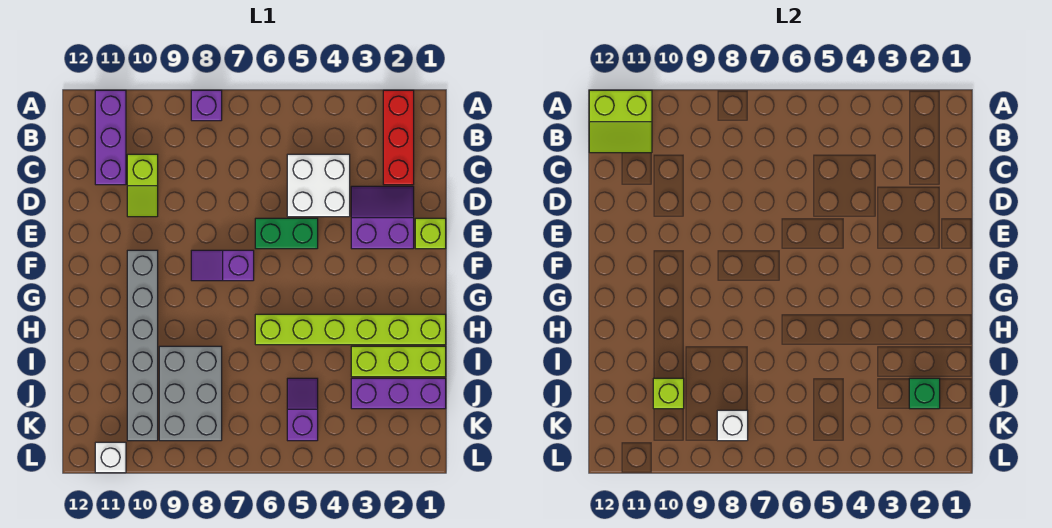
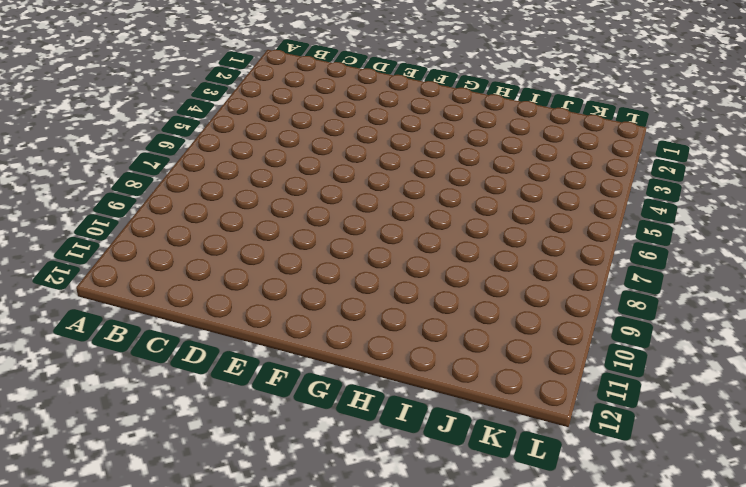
none -> red brick A2:C2 level 1
none -> purple brick A8 level 1
none -> purple brick A11:C11 level 1

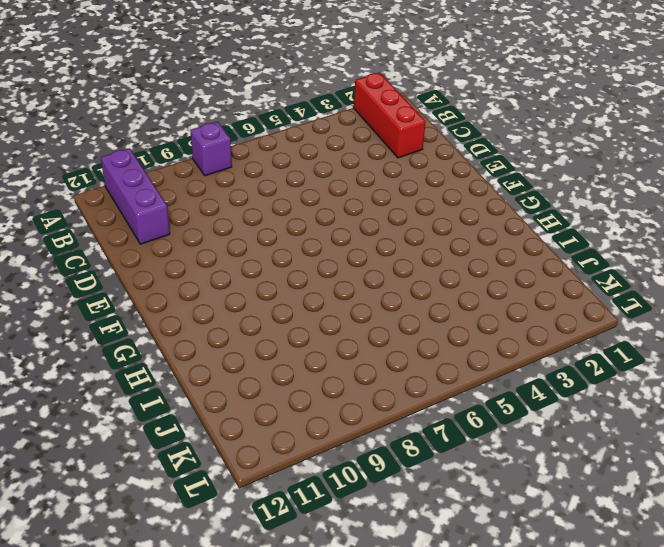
none -> white brick C4:D5 level 1
none -> lime slope C10:D10 level 1 top C
none -> purple slope D2:E3 level 1 top E

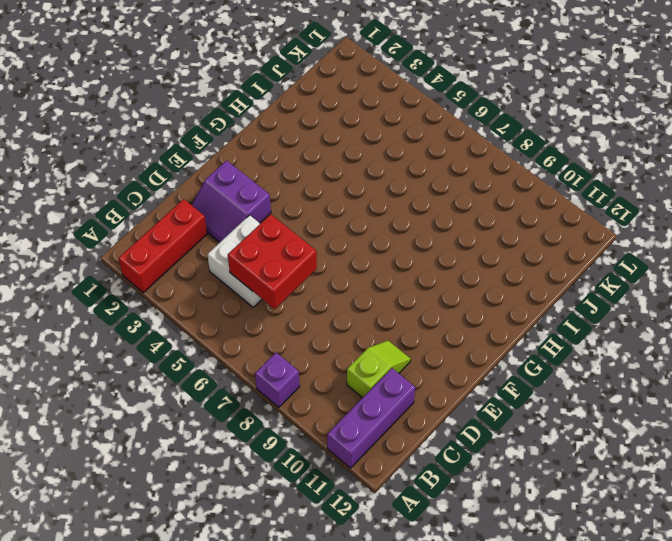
red brick C5:D6 level 2 -> none
none -> lime brick E1 level 1
none -> green brick E5:E6 level 1
none -> purple slope F7:F8 level 1 top 7

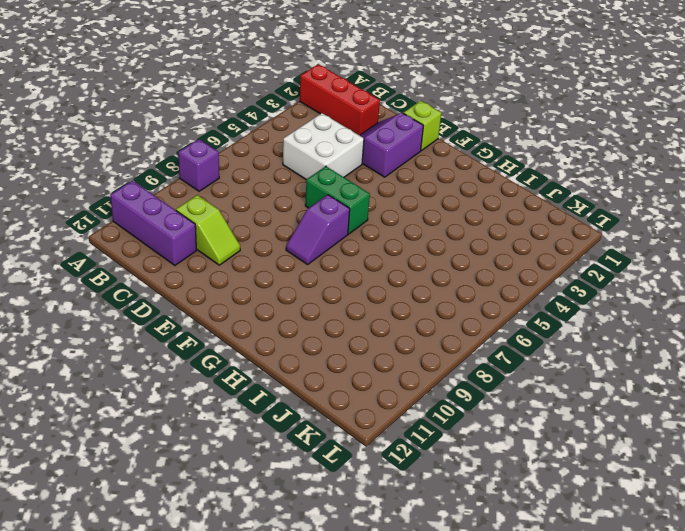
green brick E6:F6 level 1 -> green brick E5:E6 level 1
none -> grey brick F10:K10 level 1
none -> lime brick H1:H6 level 1
none -> lime brick I1:I3 level 1

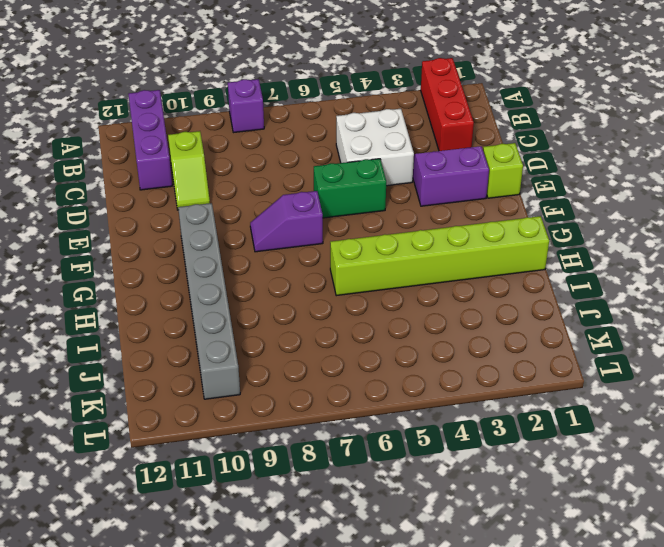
none -> lime brick I1:I3 level 1
none -> grey brick I8:K9 level 1
none -> purple brick J1:J3 level 1

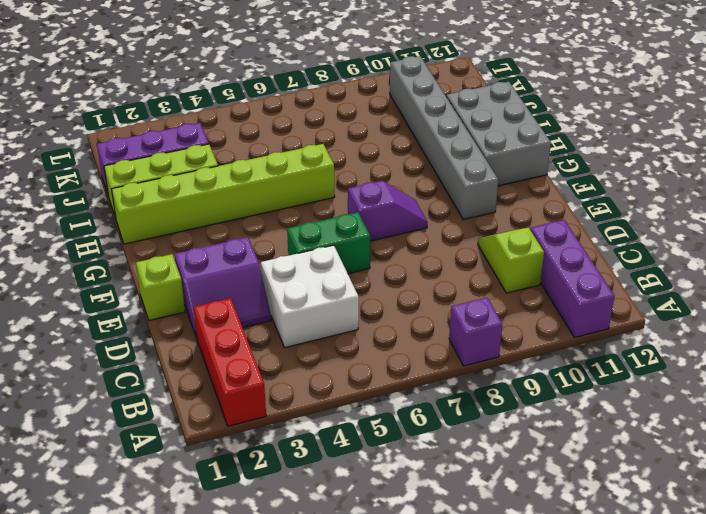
grey brick G11:I12 level 1 -> grey brick I8:K9 level 1
none -> purple slope J5:K5 level 1 top K
none -> white brick L11 level 1
none -> lime slope A11:B12 level 2 top A

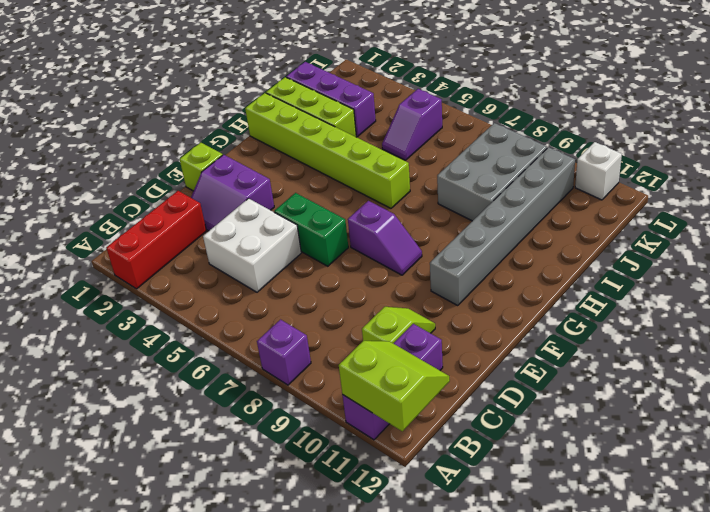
none -> green brick J2 level 2
none -> lime brick J10 level 2
none -> white brick K8 level 2

